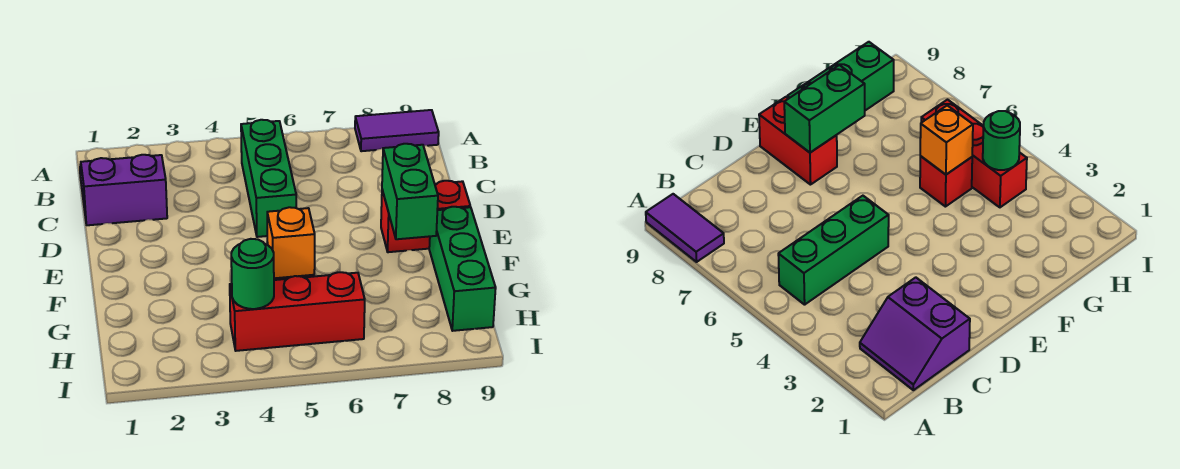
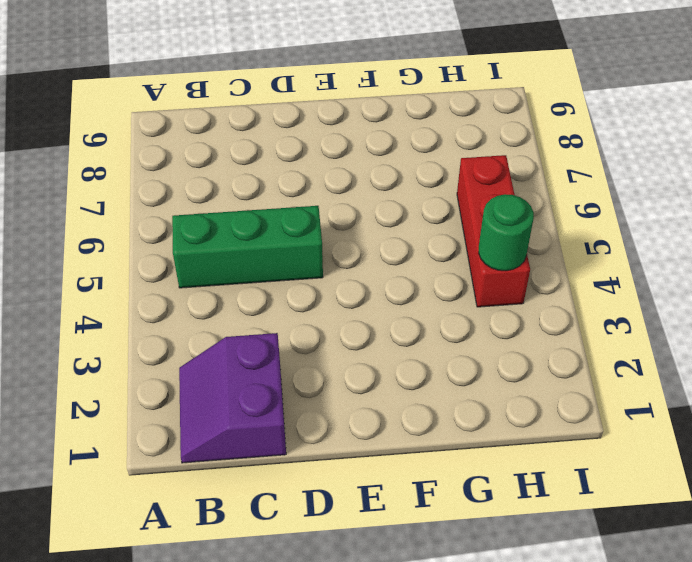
none -> purple tile A8:A9 level 1
none -> red brick E8:E9 level 1

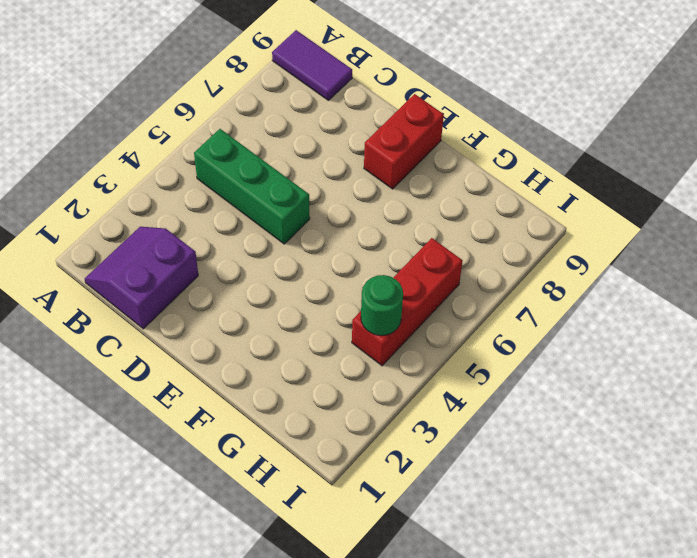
purple tile A9:B9 level 1 -> purple tile A8:A9 level 1
none -> green brick F9:H9 level 1
none -> red brick G5 level 1

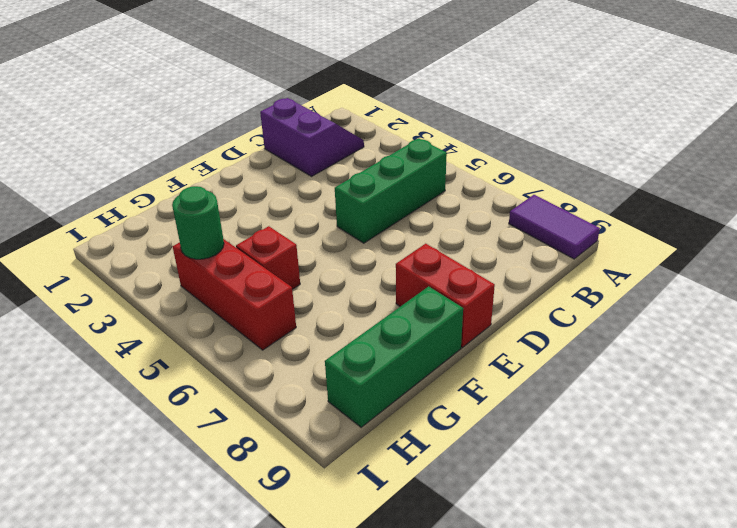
none -> green brick E8:F8 level 2
none -> orange brick G5 level 2

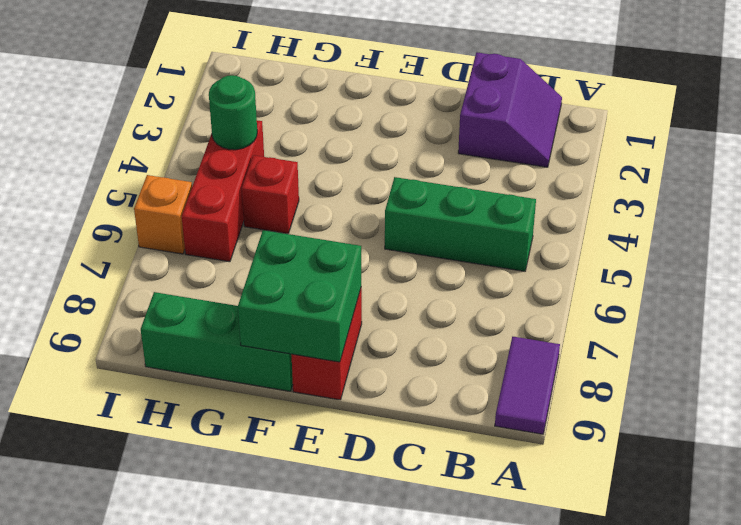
green brick E8:F9 level 2 -> green brick E8:F8 level 2
orange brick I6 level 1 -> orange brick G5 level 2

